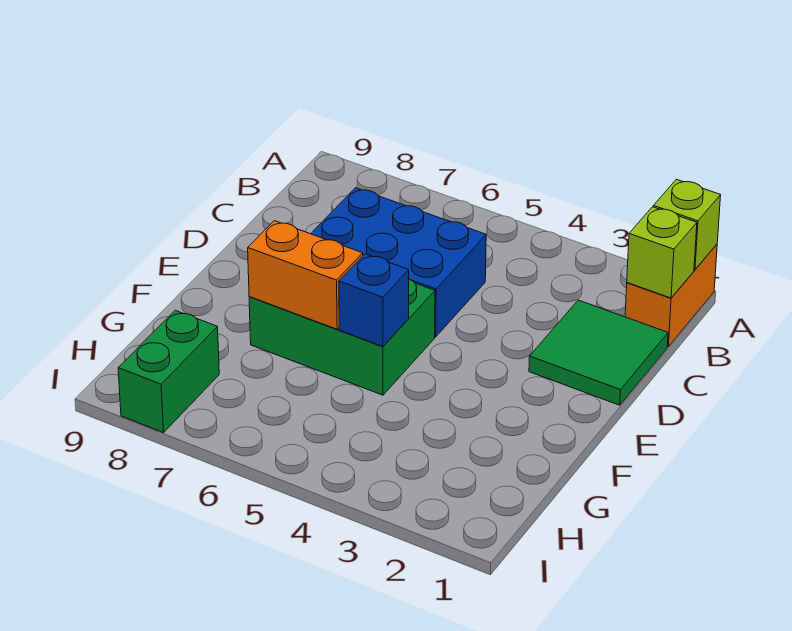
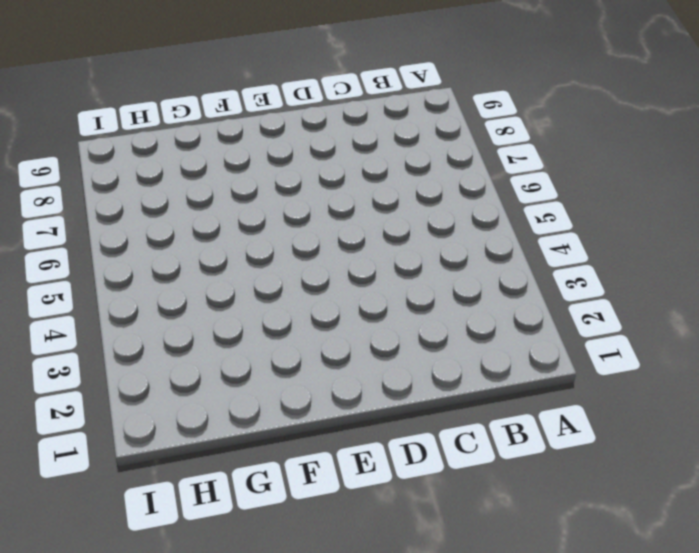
none -> orange brick A1:B1 level 1
none -> green tile C1:D2 level 1

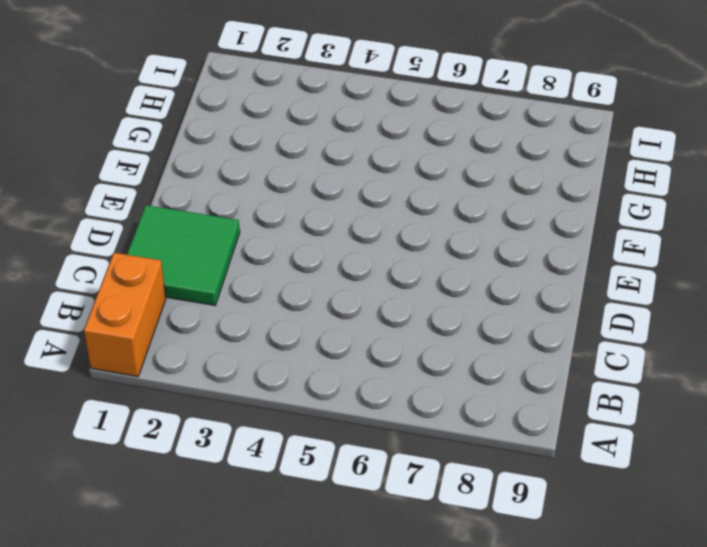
none -> blue brick C5:D7 level 1
none -> green brick E5:F7 level 1

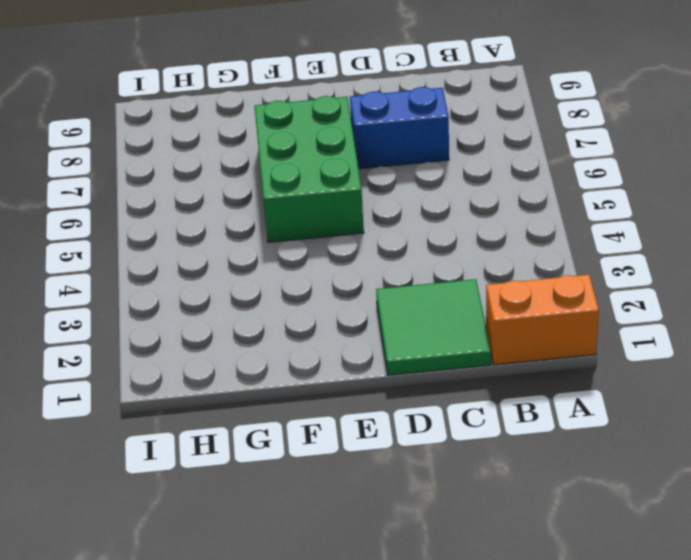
blue brick C7:D7 level 1 -> blue brick C5:D7 level 1
none -> green brick H8:I8 level 1
none -> lime brick A1 level 2

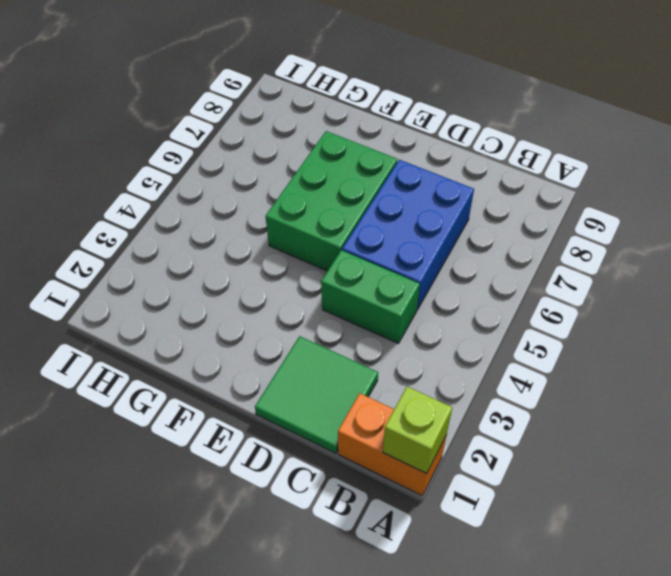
green brick C4:D4 level 1 -> green brick H8:I8 level 1
none -> lime brick B1 level 2
none -> blue brick F5 level 2

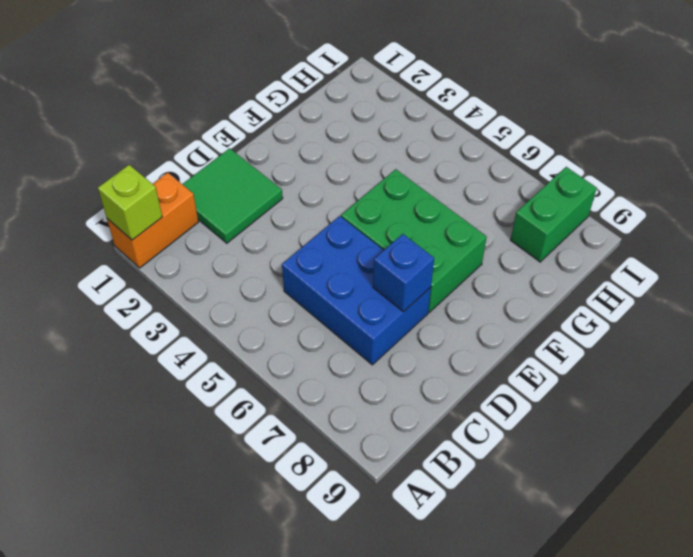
blue brick D7 level 2 -> blue brick F5 level 2
none -> lime brick B1 level 2
none -> orange brick F6:F7 level 2

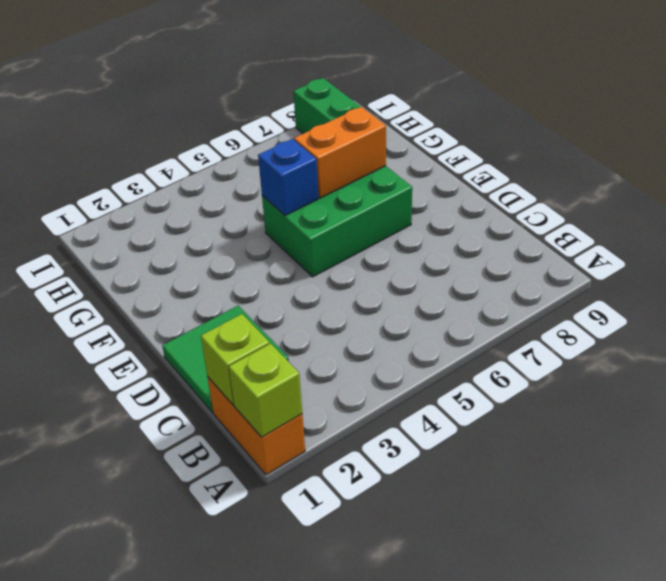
none -> blue brick C5:D7 level 1

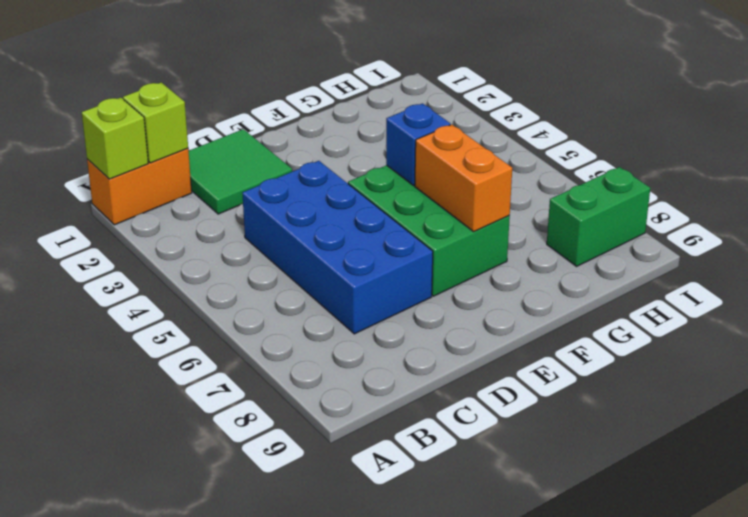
blue brick C4:D7 level 1 -> blue brick C5:D7 level 1

